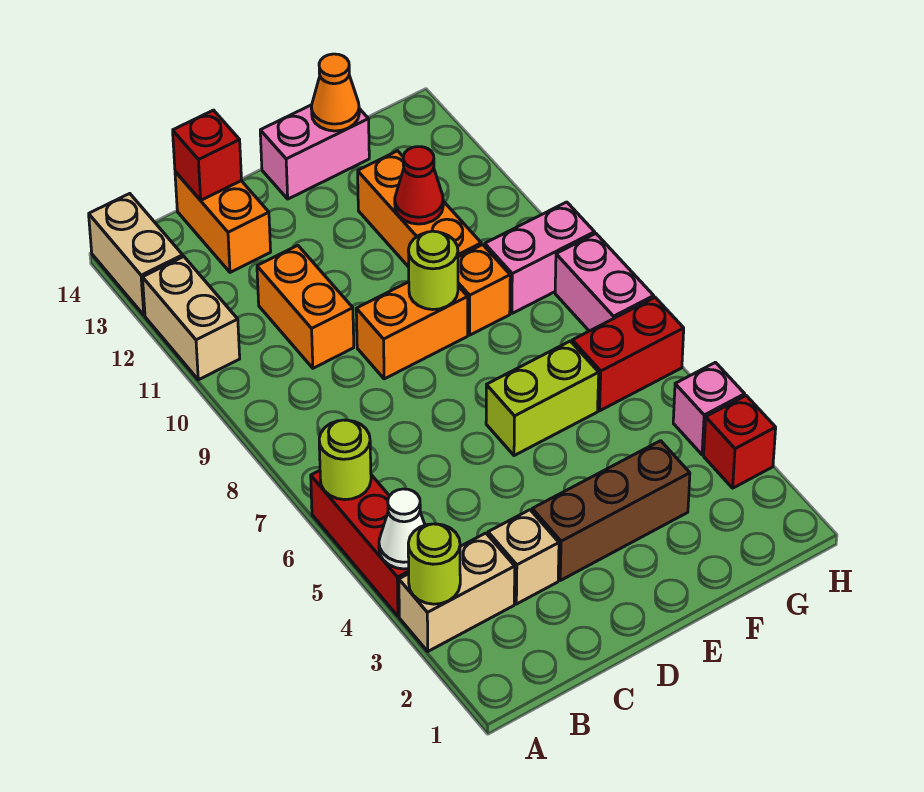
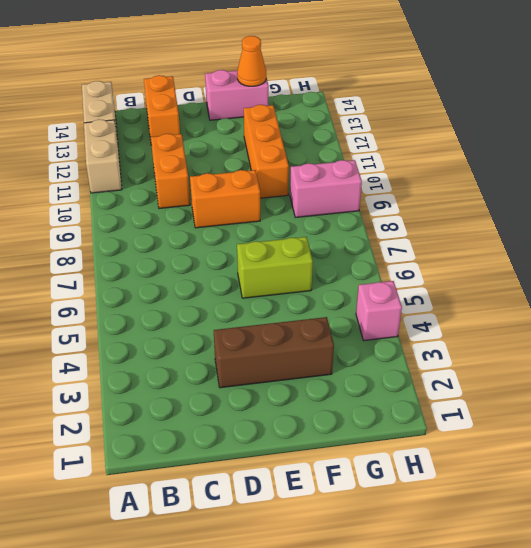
none -> tan brick A3:B3 level 1
none -> red brick A4:A6 level 1
none -> tan brick C3 level 1

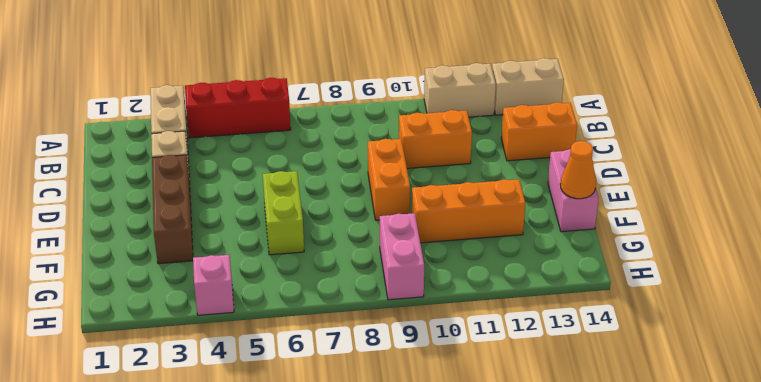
none -> orange brick F9 level 1
none -> red brick G6:H6 level 1
none -> red brick H3 level 1

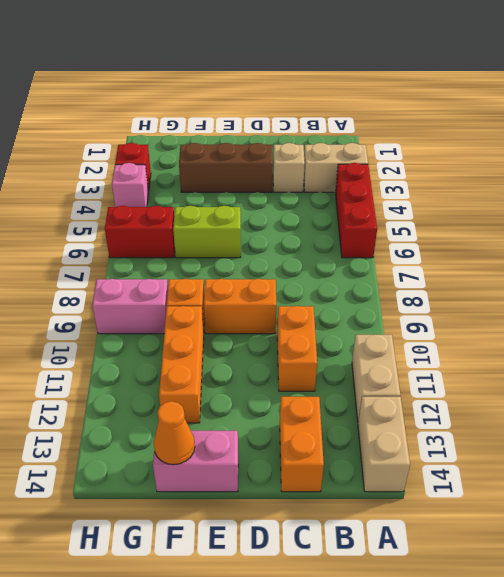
none -> pink brick H7:H8 level 1
none -> lime round brick A3 level 2
none -> white cone A4 level 2

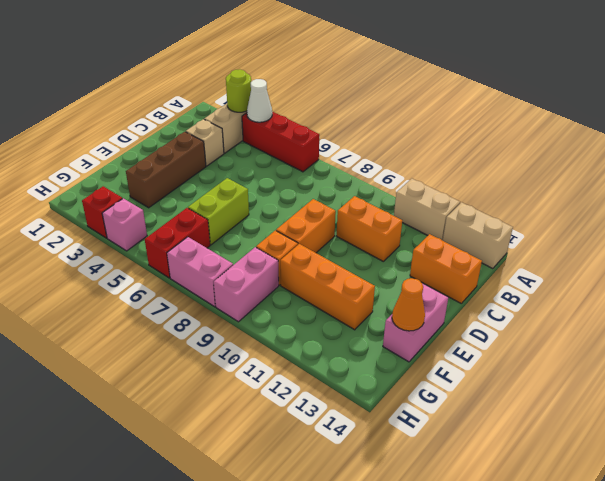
none -> lime round brick A6 level 2
none -> red brick C14 level 2
none -> lime round brick E9 level 2

